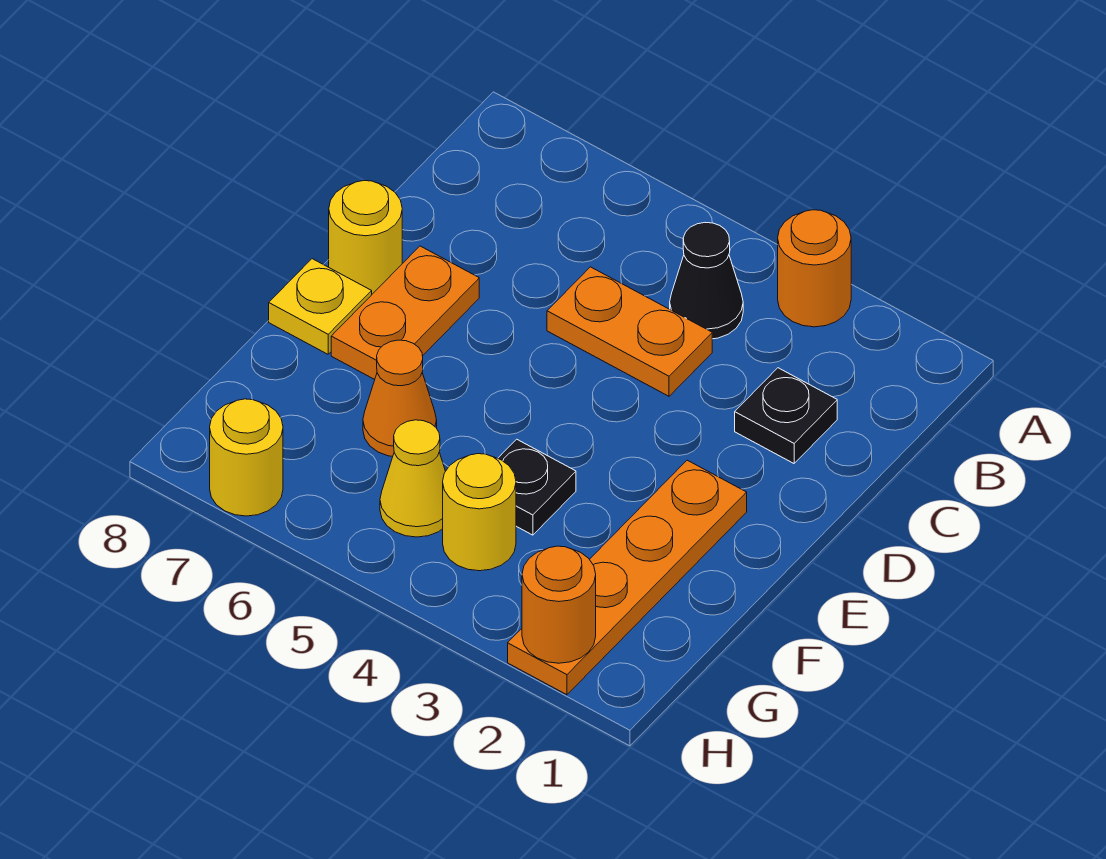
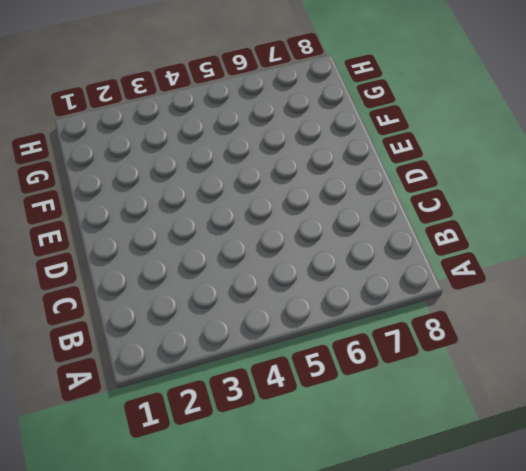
none -> orange round brick A3 level 1
none -> black cone B4 level 1
none -> black plate C2 level 1

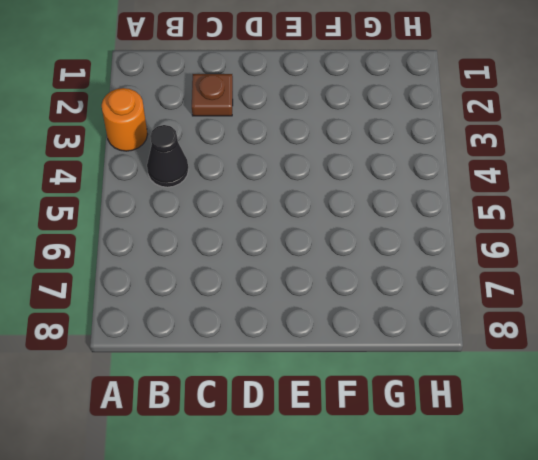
brown plate C2 level 1 -> black plate C2 level 1
none -> orange plate C4:C5 level 1
none -> orange plate D7:E7 level 1
none -> yellow round brick D8 level 1

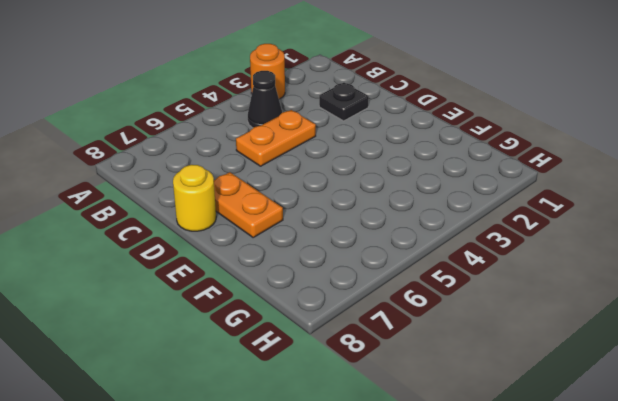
none -> orange plate E2:H2 level 1
none -> yellow plate E8 level 1
none -> black plate F4 level 1

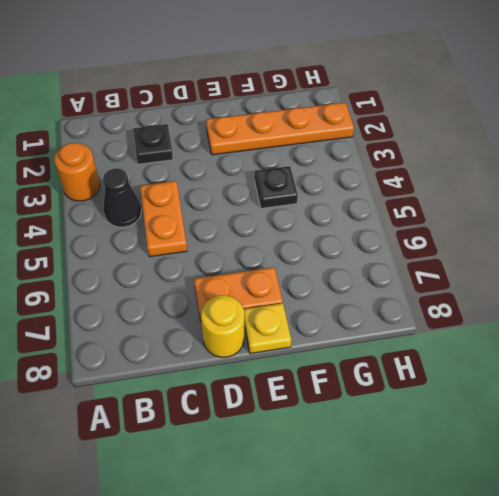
none -> orange cone F6 level 1
none -> yellow round brick G4 level 1
none -> yellow cone G5 level 1

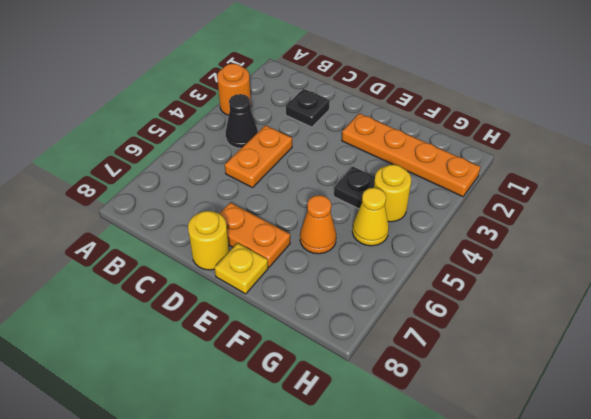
none -> yellow round brick H7 level 1
none -> orange round brick H2 level 2

